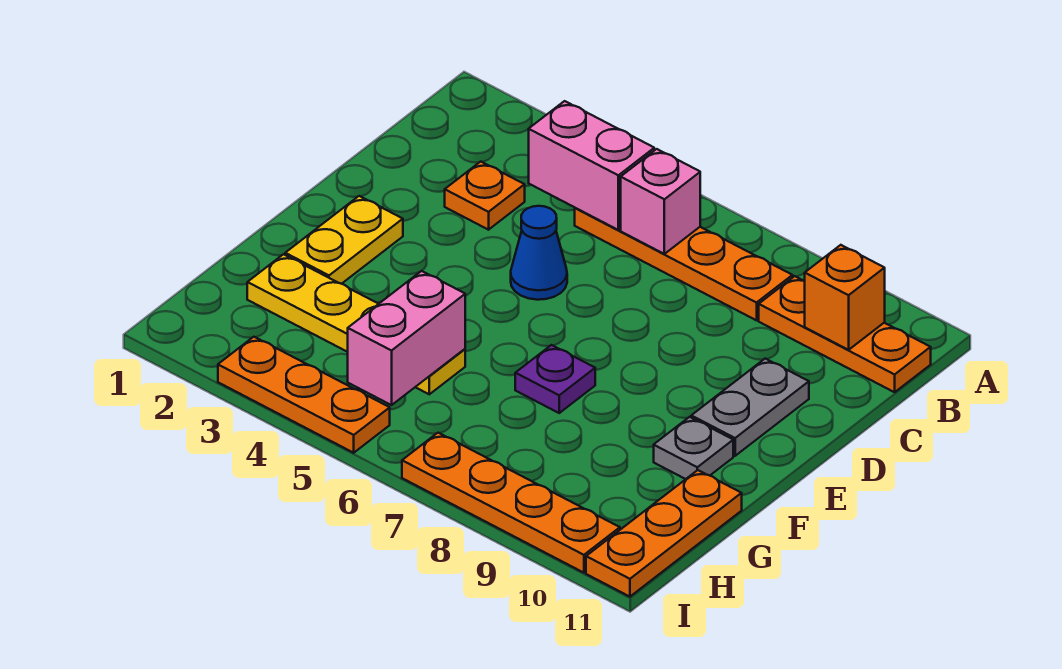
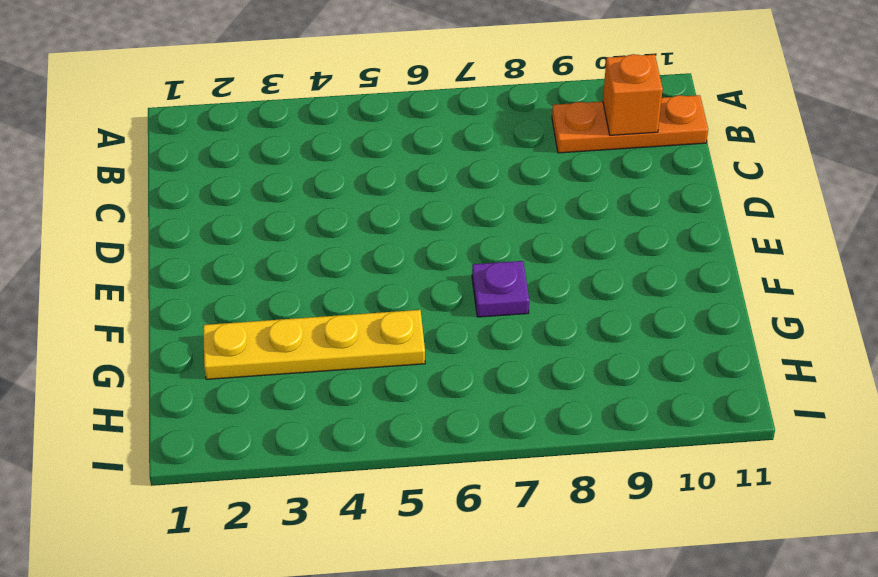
none -> orange plate B5:B8 level 1
none -> orange plate C3 level 1
none -> blue cone D5 level 1

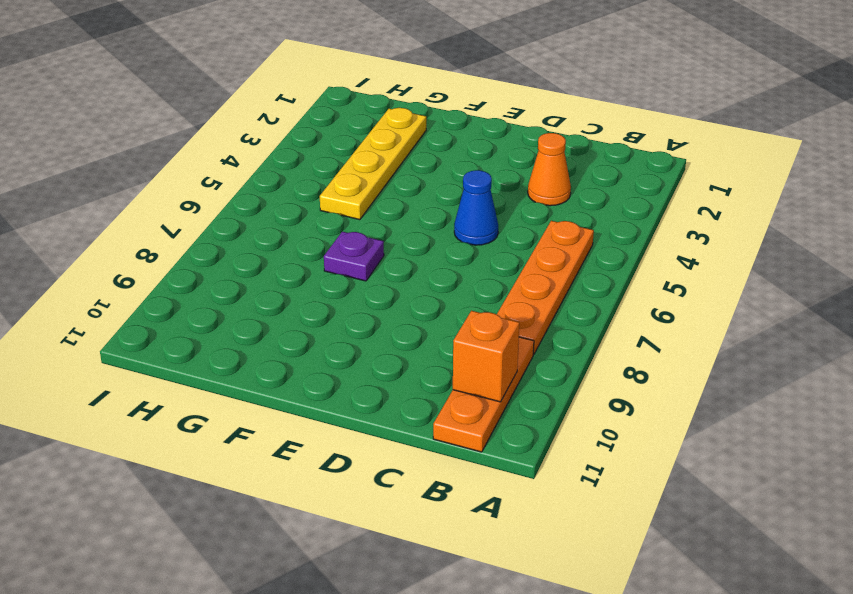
orange cone C3 level 1 -> orange plate C3 level 1
none -> grey plate D10:E10 level 1
none -> yellow plate E2:F2 level 1
none -> grey plate F10 level 1

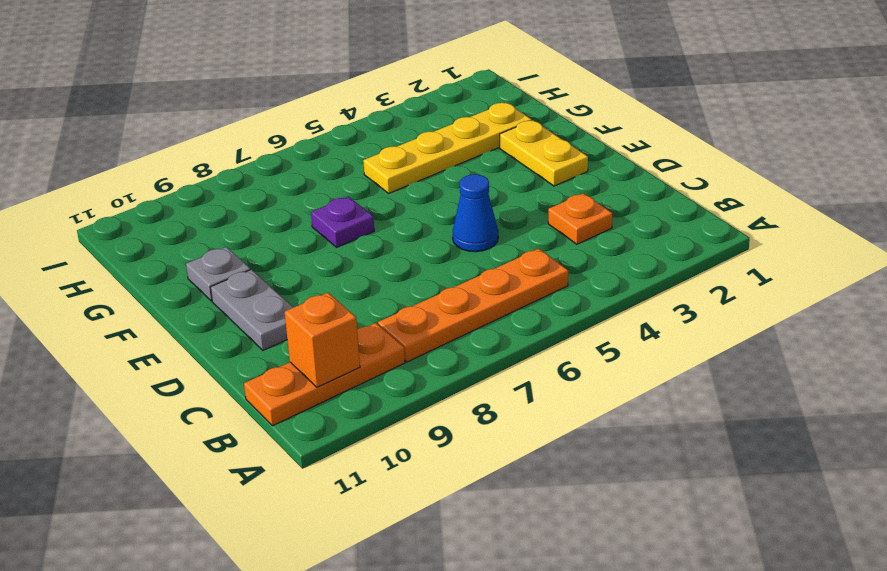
none -> orange plate G11:I11 level 1
none -> orange plate I3:I5 level 1
none -> orange plate I7:I10 level 1

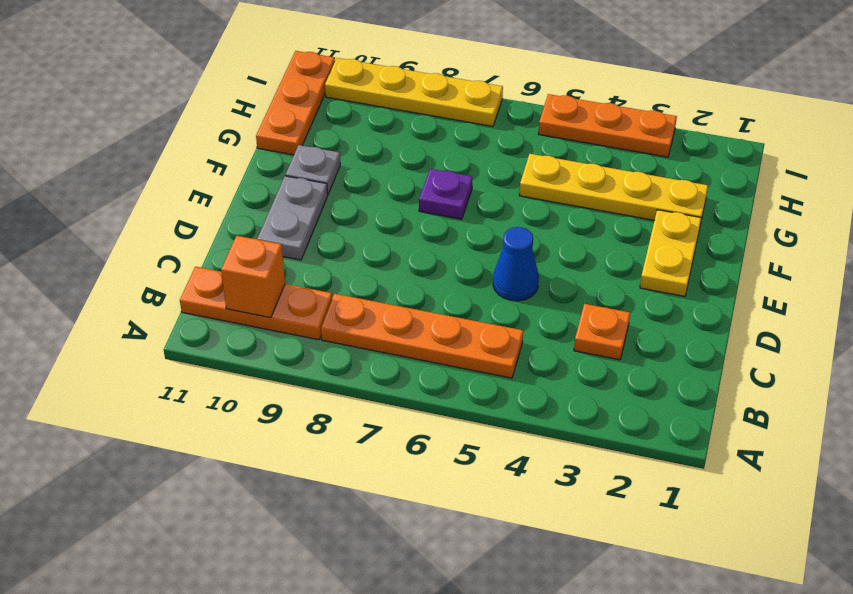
yellow plate I7:I10 level 1 -> orange plate I7:I10 level 1
none -> pink brick B4:B5 level 2
none -> pink brick B6 level 2
none -> pink brick G5:H5 level 2

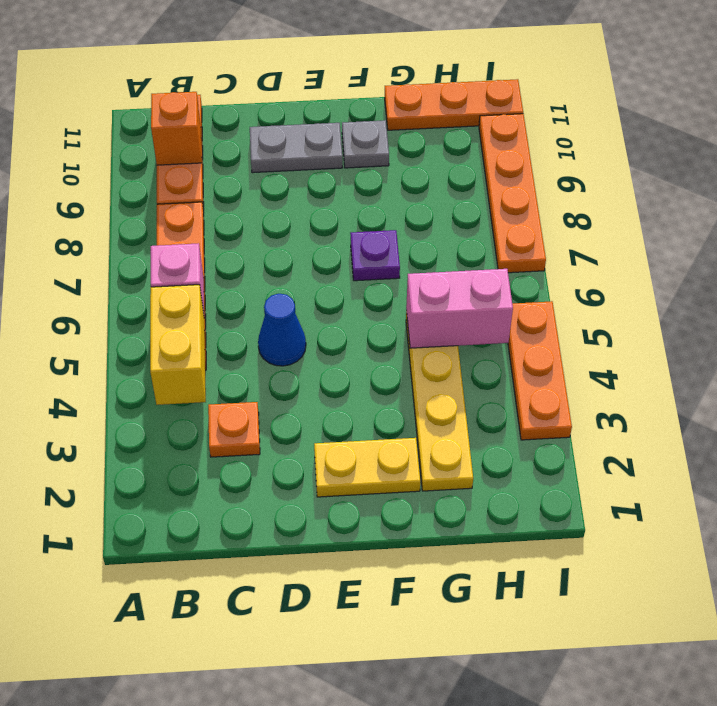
yellow brick B4:B5 level 2 -> pink brick B4:B5 level 2

